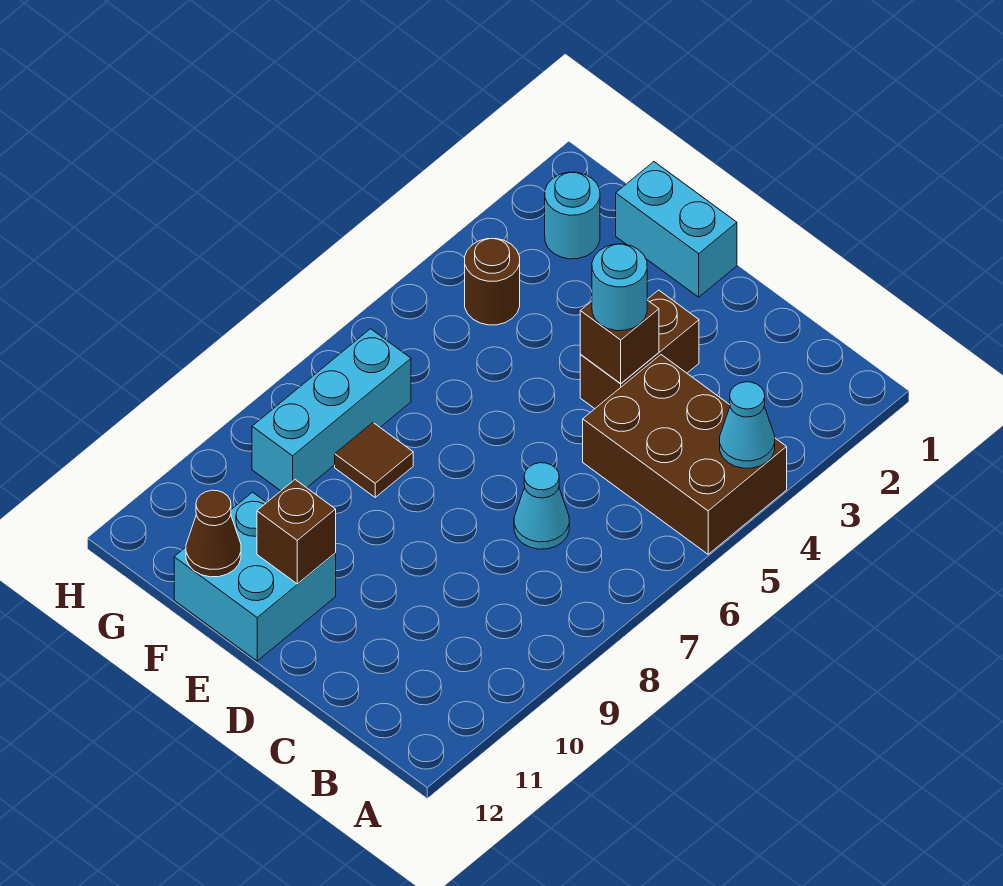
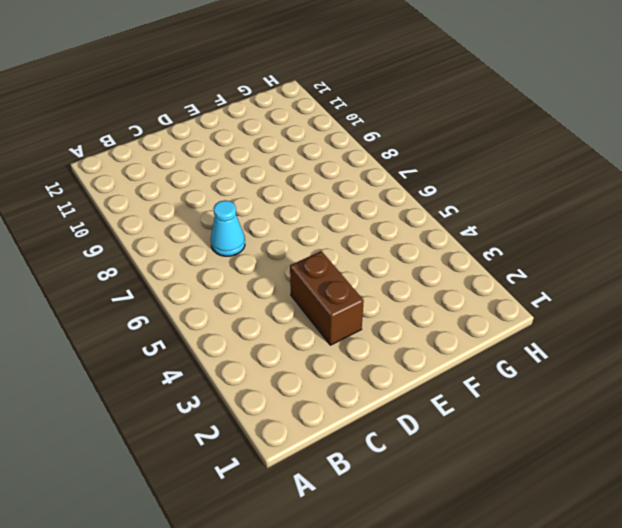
none -> brown brick A4:C5 level 1
none -> cyan brick E1:F1 level 1
none -> cyan brick E11:F12 level 1

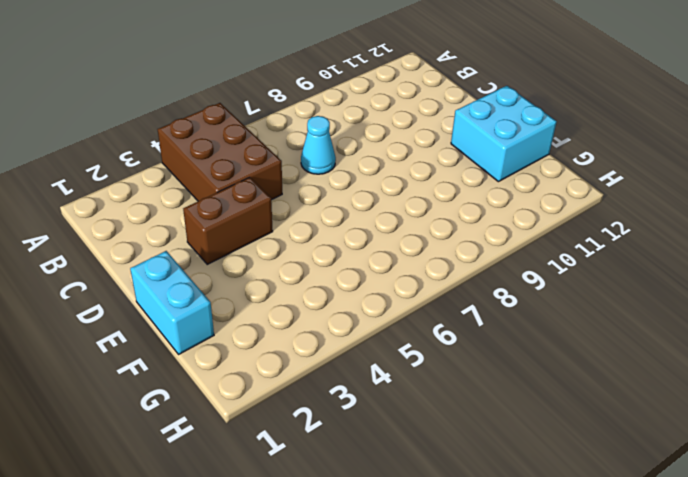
none -> brown tile F8 level 1
none -> cyan round brick G2 level 1
none -> brown round brick G4 level 1

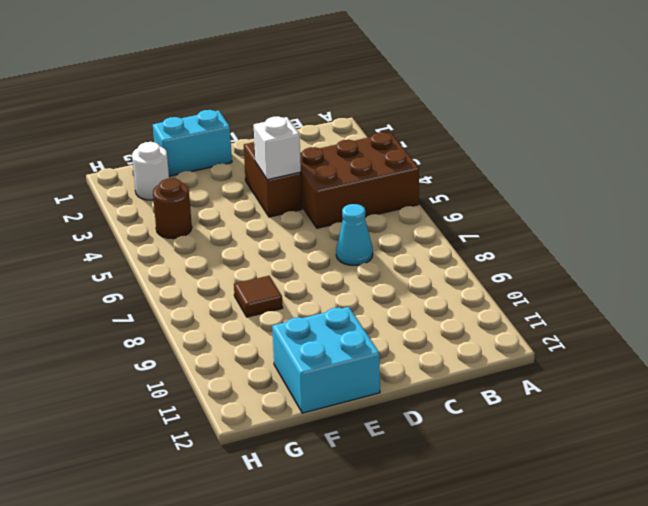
white brick D4 level 2 -> brown brick D4 level 2
white round brick G2 level 1 -> cyan round brick G2 level 1
none -> cyan brick G7:G9 level 1
none -> cyan cone A4 level 2
none -> brown brick E11 level 2

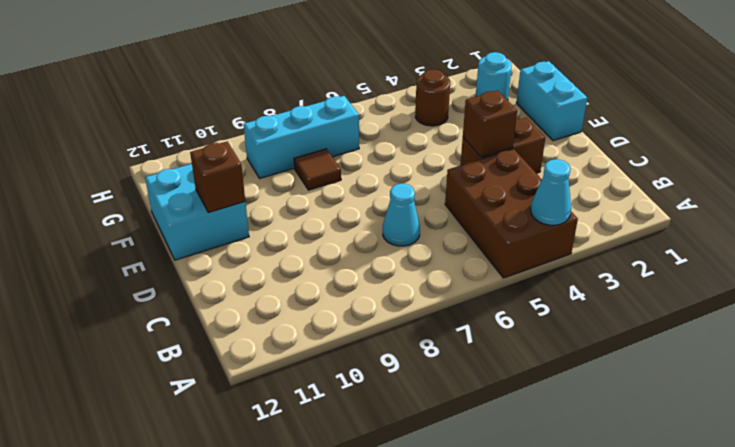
none -> brown cone F12 level 2
none -> cyan round brick D4 level 3

